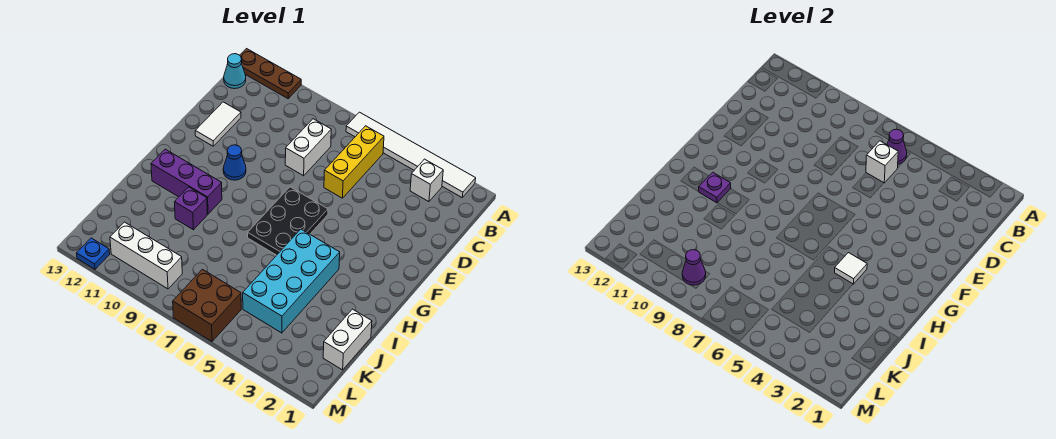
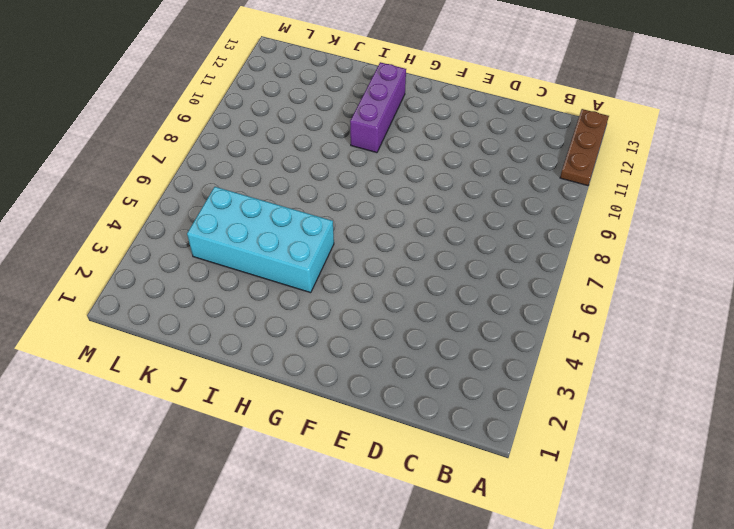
none -> white tile A2:A7 level 1
none -> white brick B3 level 1
none -> yellow brick B6:D6 level 1

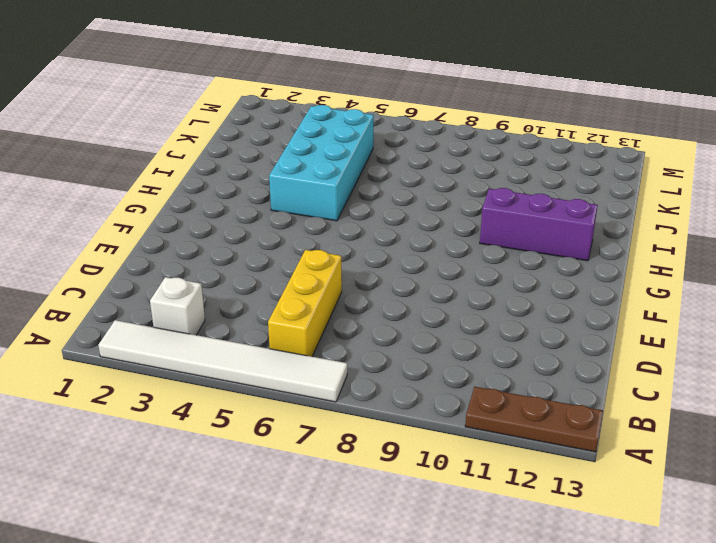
none -> cyan cone B13 level 1
none -> white brick C8:D8 level 1
none -> white tile D12:E12 level 1

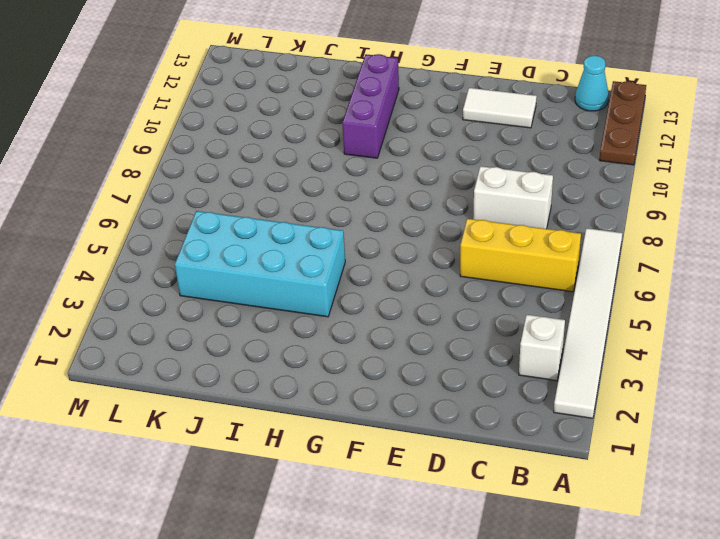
none -> black plate F6:H7 level 1
none -> blue cone F10 level 1
none -> purple brick I10 level 1

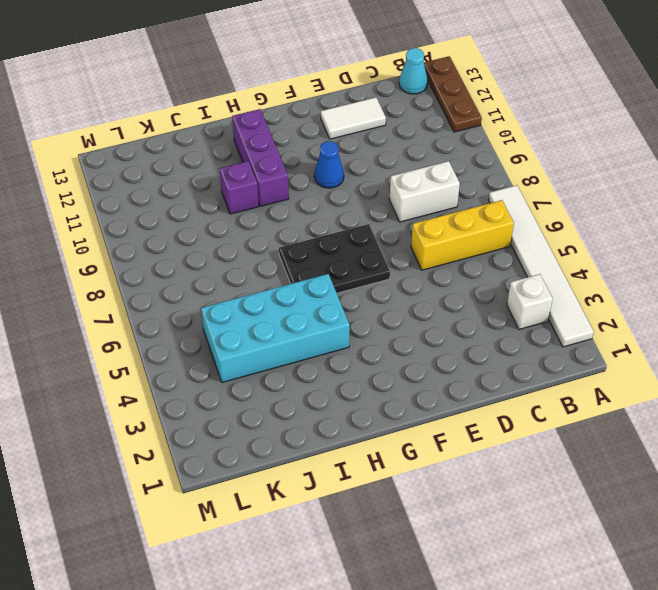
none -> white brick J1:K1 level 1
none -> brown brick L6:M7 level 1
none -> white brick L9:L11 level 1

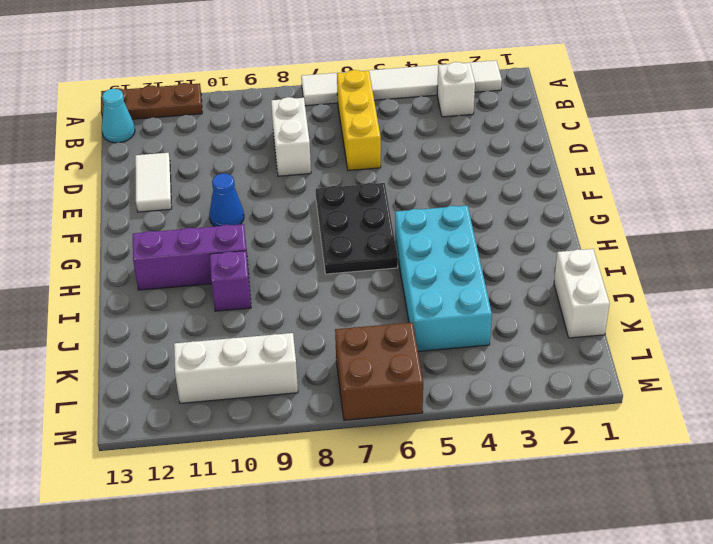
none -> blue plate M12 level 1
none -> purple cone B6 level 2
none -> white brick C6 level 2

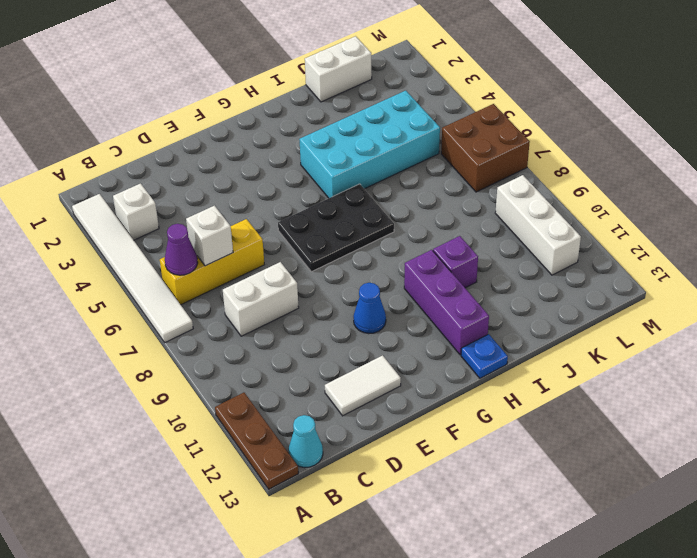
blue plate H13 level 1 -> blue plate M12 level 1
none -> white tile H4 level 2
none -> purple plate H11 level 2
none -> purple cone L9 level 2

